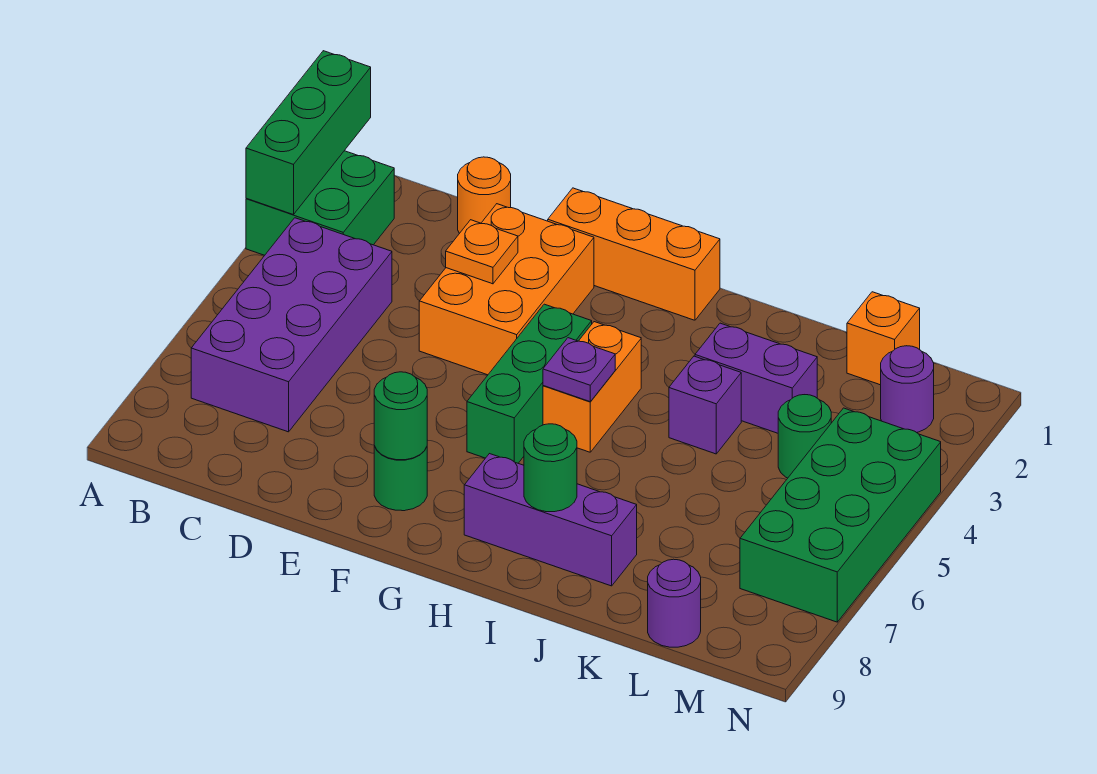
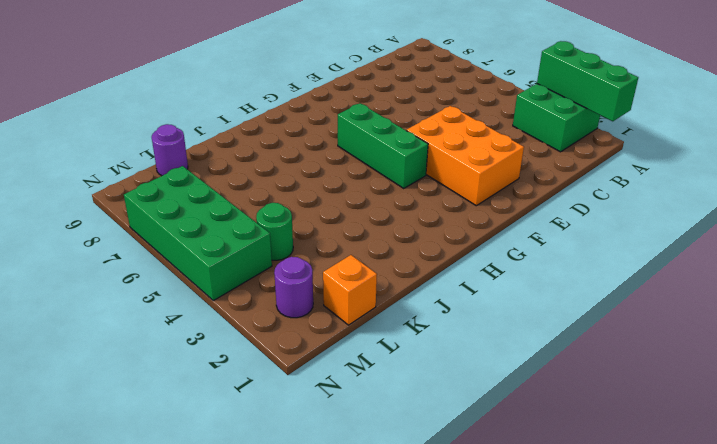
none -> purple brick B4:C7 level 1
none -> orange round brick D1 level 1
none -> orange brick F1:H1 level 1

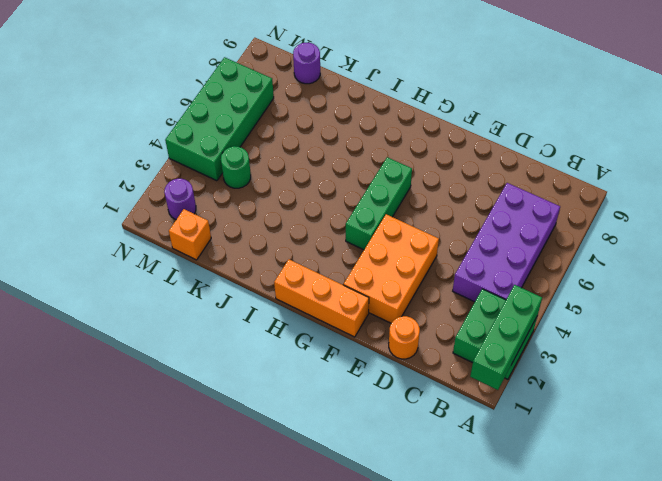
none -> green round brick F8 level 1
none -> orange brick H4:H5 level 1
none -> purple brick H8:J8 level 1

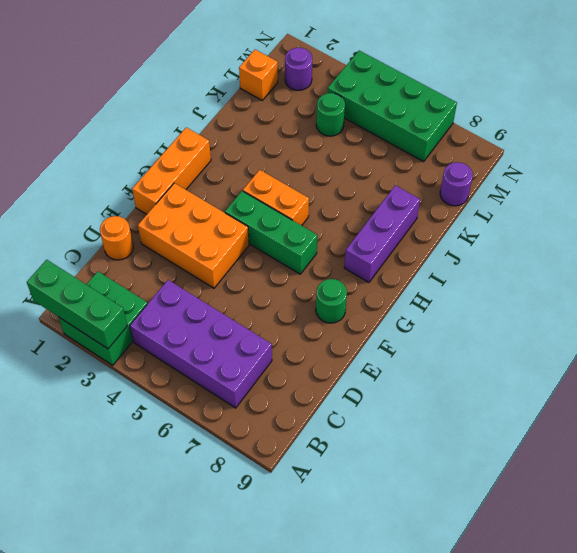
none -> purple brick J3:K3 level 1
none -> purple brick J4 level 1
none -> orange plate E3 level 2

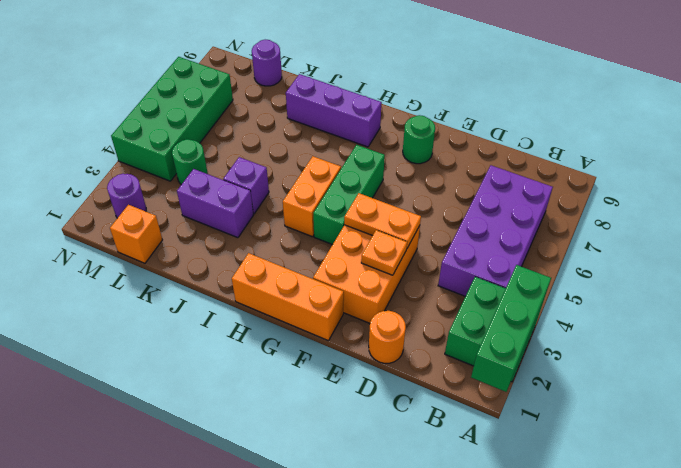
orange plate E4:F4 level 2 -> none
none -> green round brick F8 level 2
none -> purple plate H5 level 2
none -> green round brick I8 level 2

